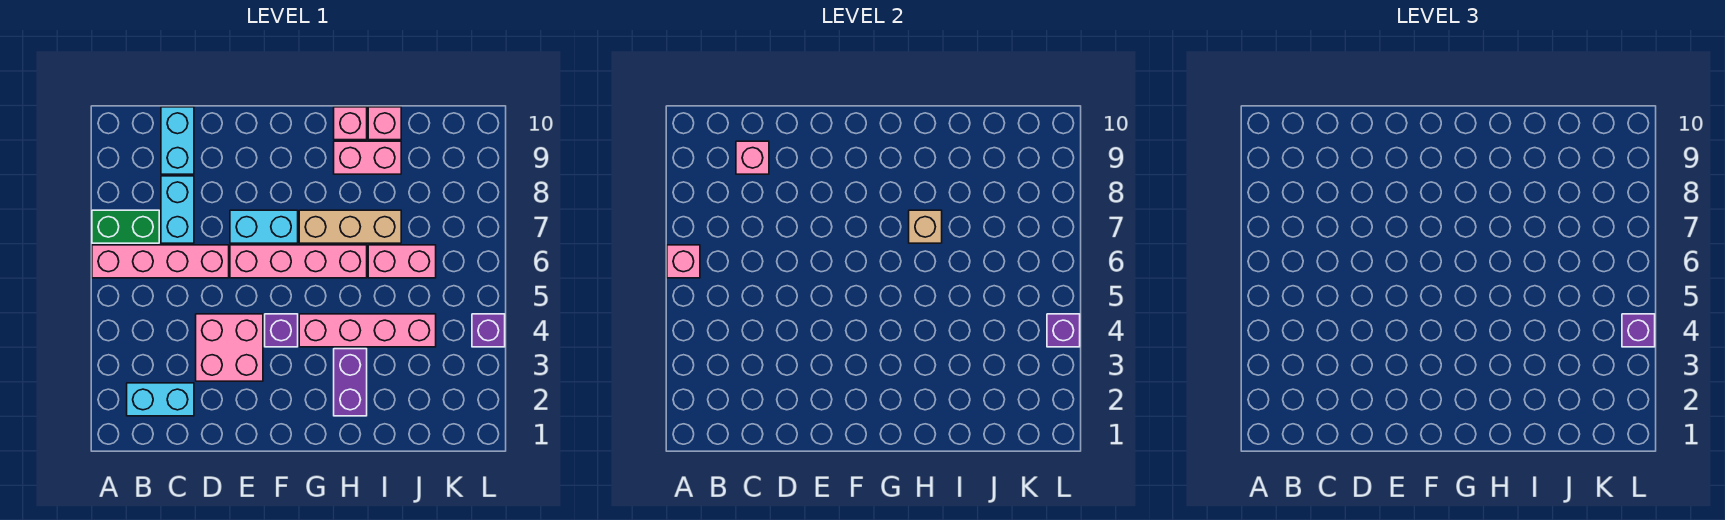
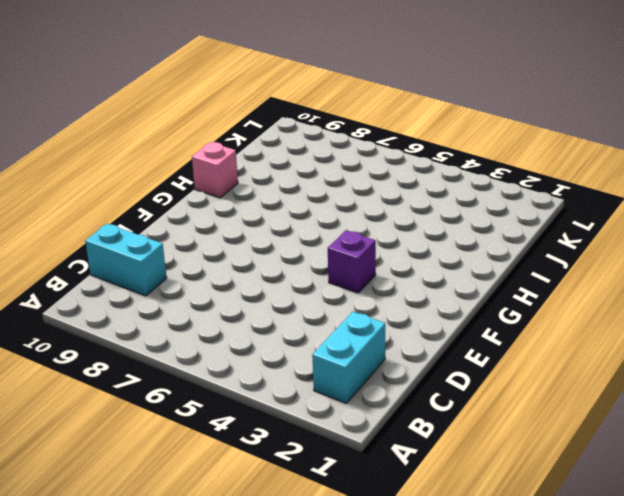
none -> pink brick A6:D6 level 1
none -> green brick A7:B7 level 1
none -> cyan brick C7:C8 level 1

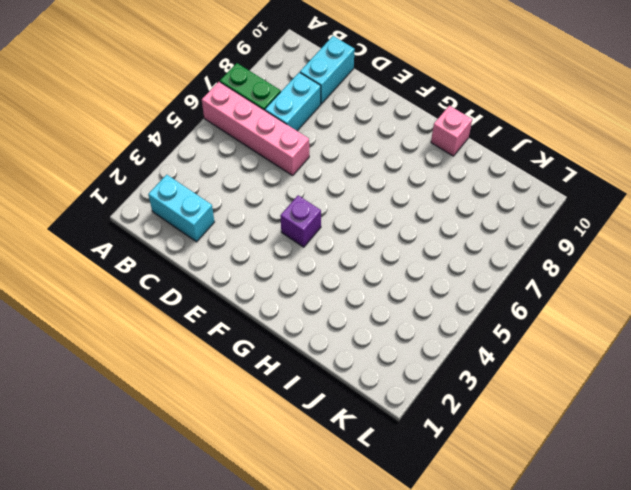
none -> pink brick D3:E4 level 1
none -> pink brick E6:H6 level 1
none -> cyan brick E7:F7 level 1

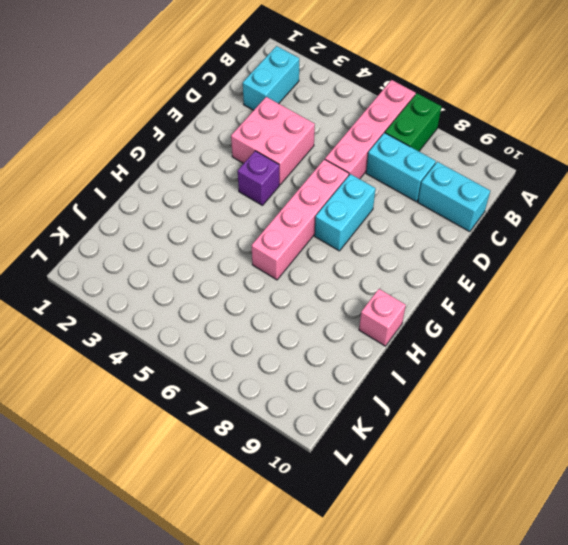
none -> pink brick G4:J4 level 1
none -> tan brick G7:I7 level 1
none -> purple brick H2:H3 level 1

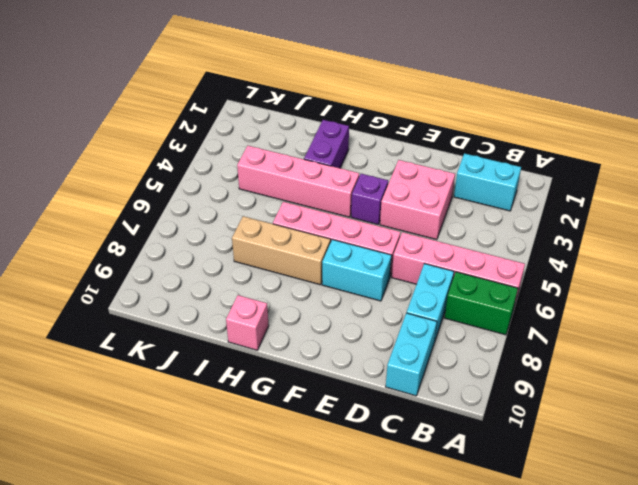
none -> pink brick H9:I9 level 1
none -> pink brick I6:J6 level 1
none -> pink brick I10 level 1

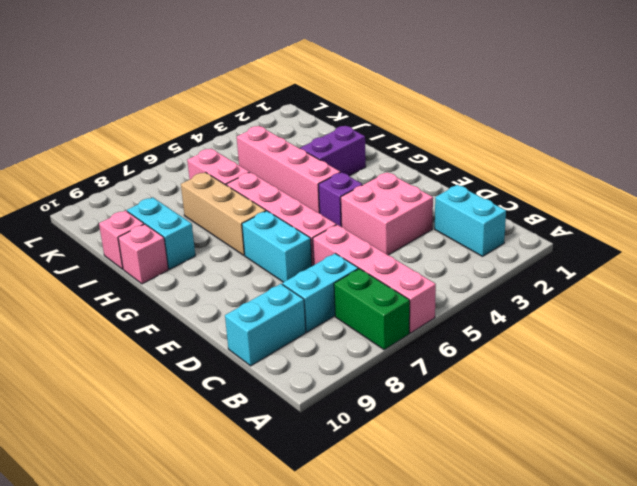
cyan brick H9:I9 level 1 -> pink brick H9:I9 level 1
none -> purple brick L4 level 1
none -> pink brick A6 level 2
none -> pink brick C9 level 2

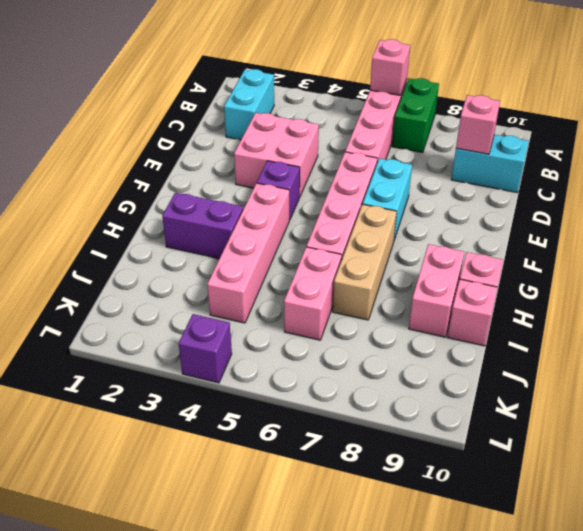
none -> cyan brick C7:C8 level 1
none -> tan brick H7 level 2
none -> purple brick L4 level 2

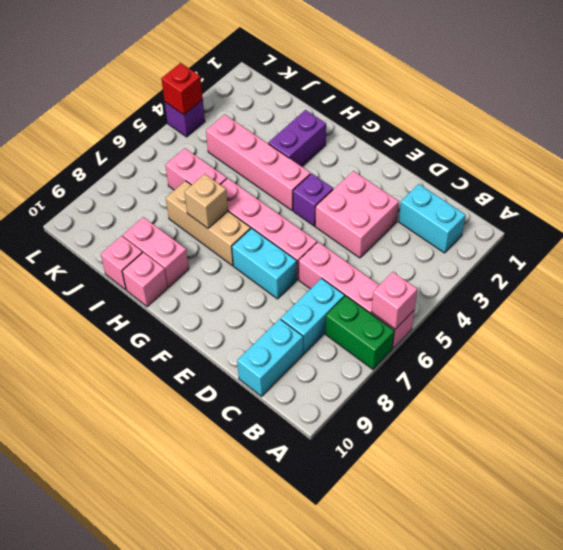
red brick L4 level 2 -> purple brick L4 level 2
none -> pink brick C9 level 2
none -> purple brick L4 level 3

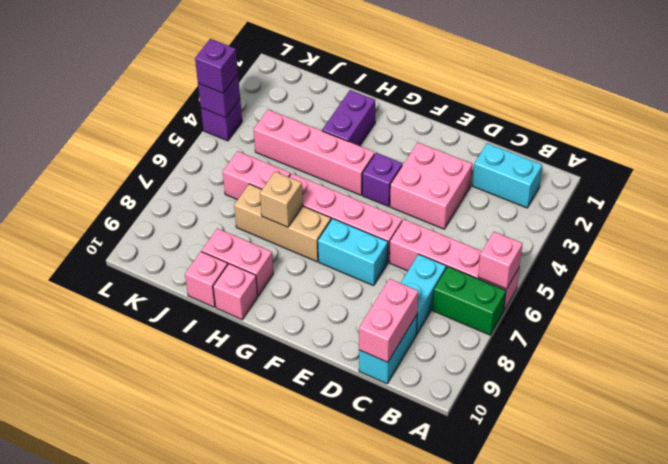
pink brick C9:C10 level 2 -> pink brick C9 level 2

